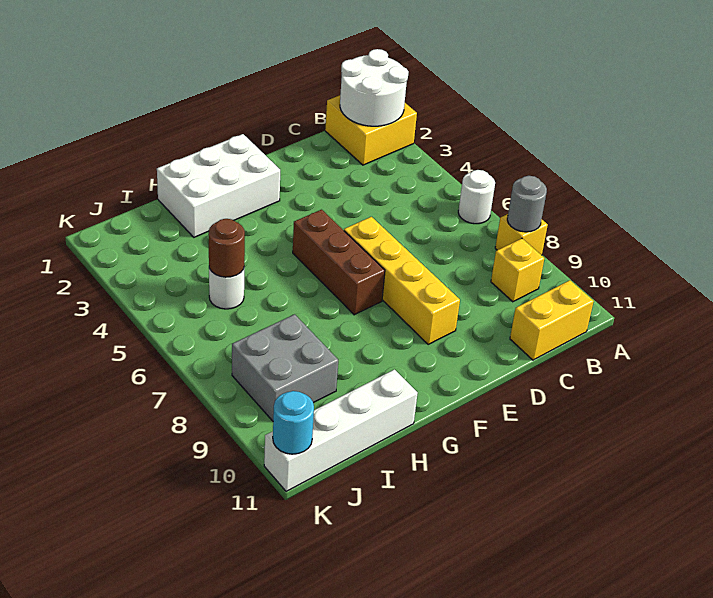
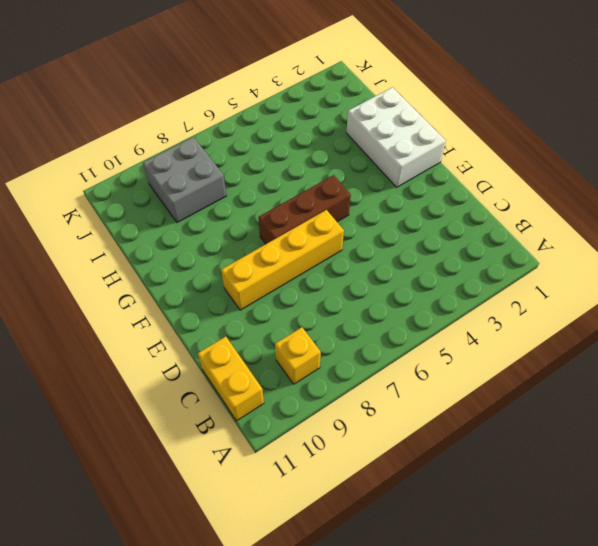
none -> yellow brick A1:B2 level 1
none -> white round brick A6 level 1
none -> yellow brick A8 level 1

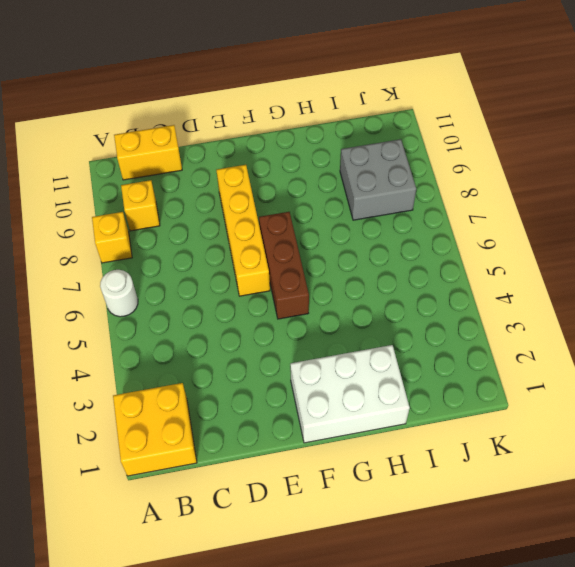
none -> white brick H11:K11 level 1
none -> white round brick I5 level 1
none -> white round brick A1:B2 level 2

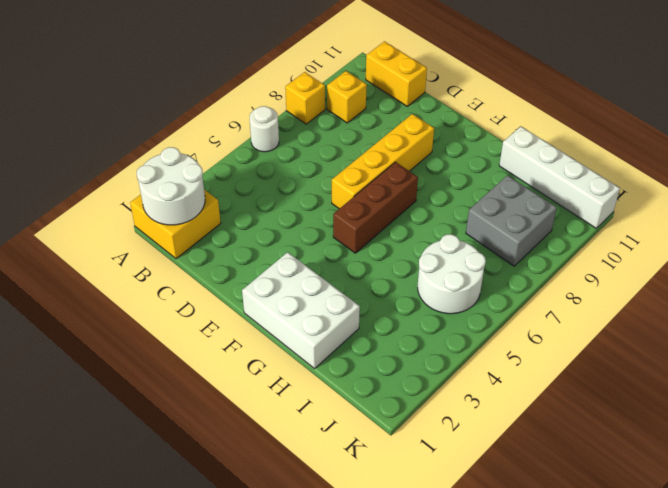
white round brick I5:J6 level 1 -> white round brick I5 level 1
none -> grey round brick A8 level 2
none -> brown round brick I5 level 2
none -> cyan round brick K11 level 2

